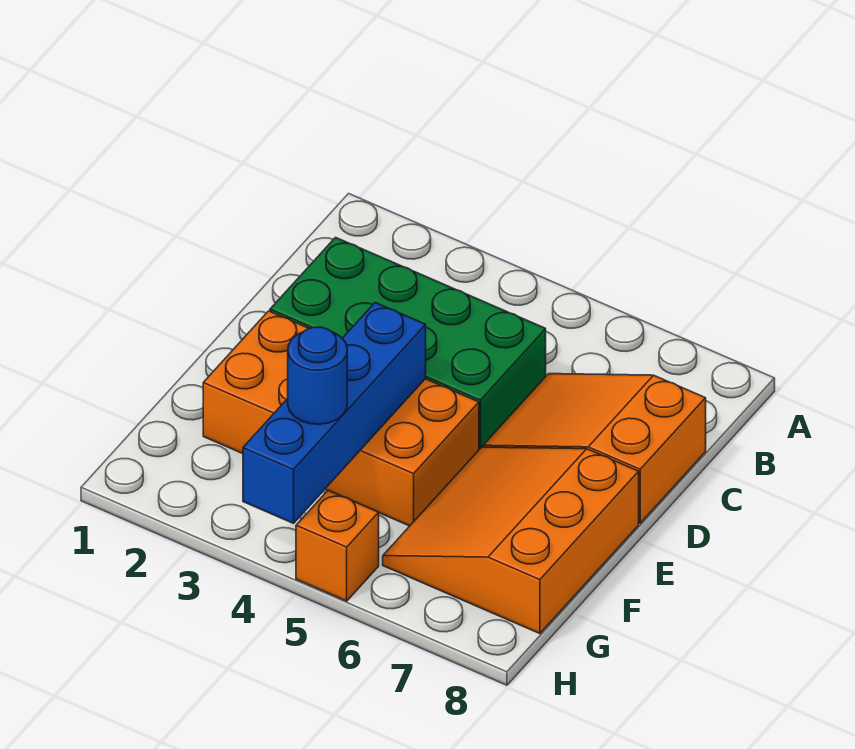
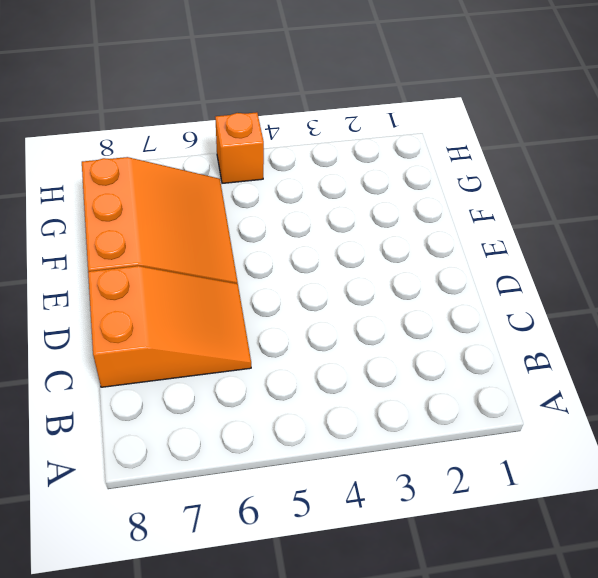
none -> green brick C2:D5 level 1
none -> orange brick E2:F5 level 1

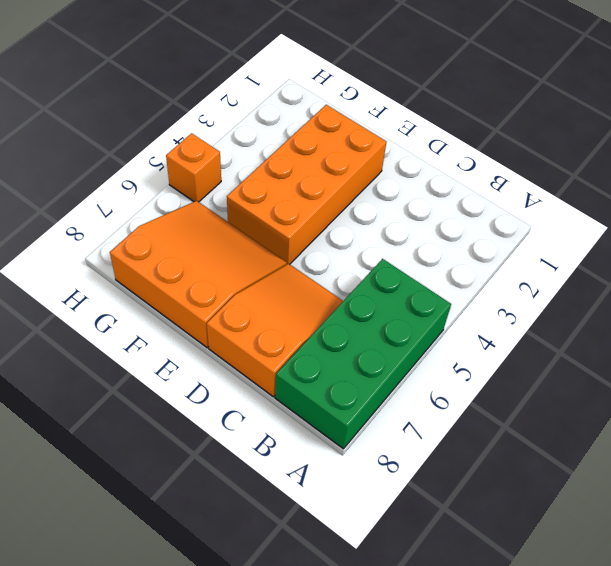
green brick A5:B8 level 1 -> green brick C2:D5 level 1
none -> blue brick E4:H4 level 2
none -> blue round brick G4 level 3

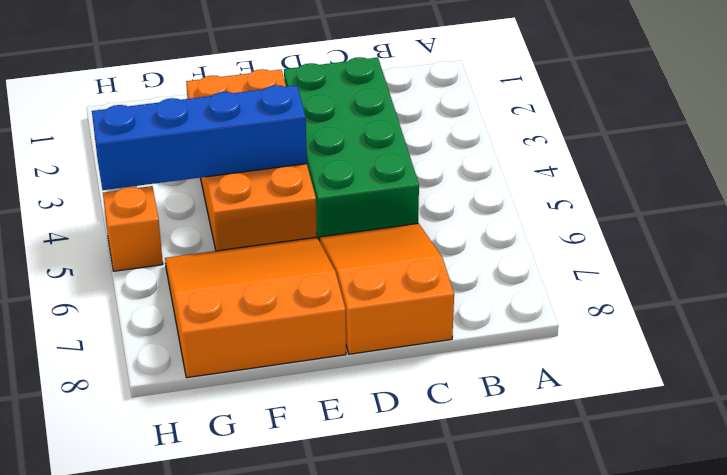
none -> blue round brick G4 level 3

